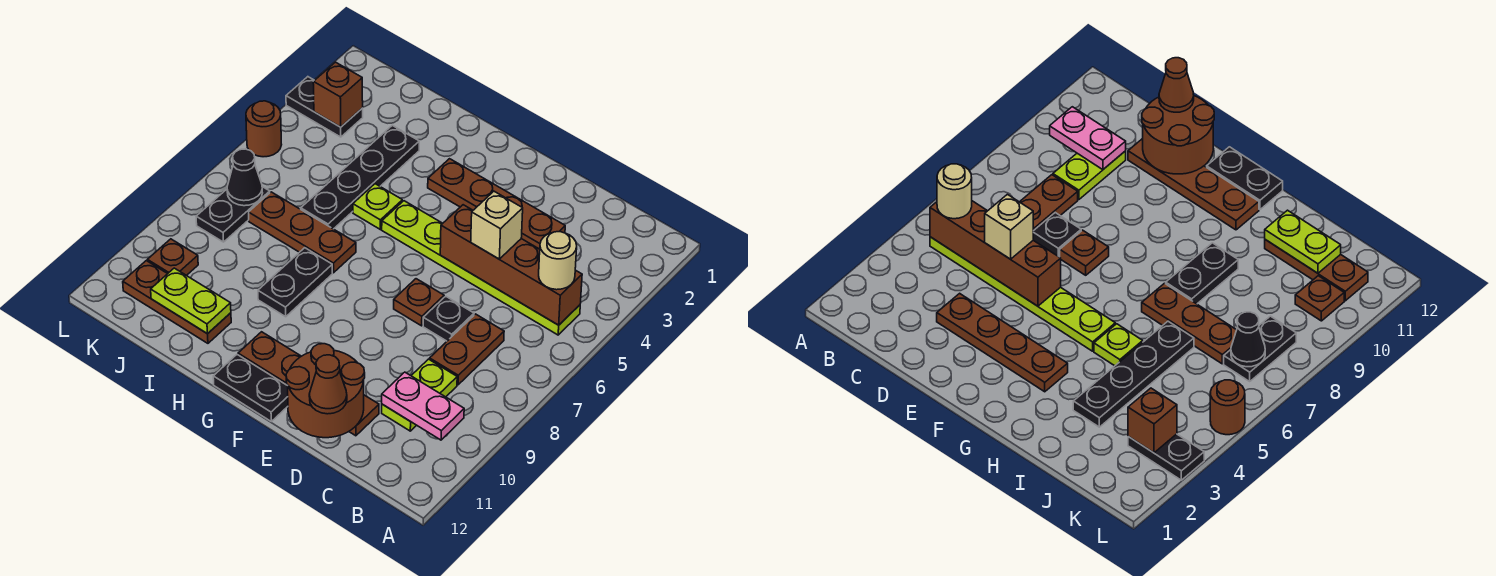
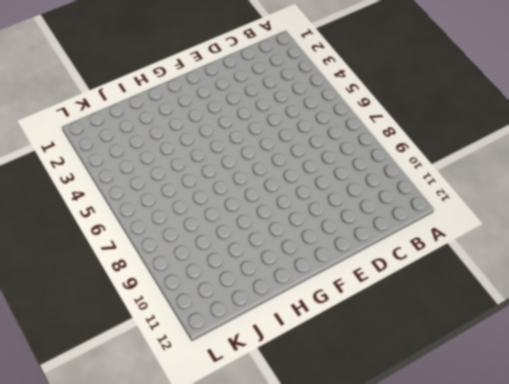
none -> lime plate B5:G5 level 1
none -> brown plate C7:C8 level 1
none -> lime plate C9:C10 level 1

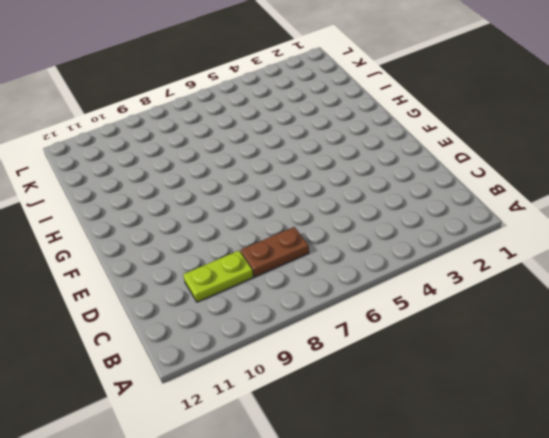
none -> lime plate B5:G5 level 1
none -> brown plate D3:G3 level 1
none -> black plate D7 level 1

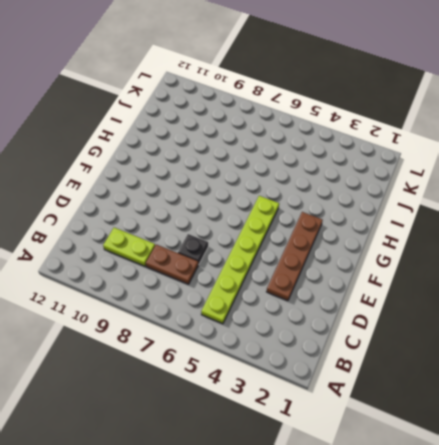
none -> brown plate D11:G11 level 1
none -> brown plate E7 level 1
none -> black plate F12:G12 level 1

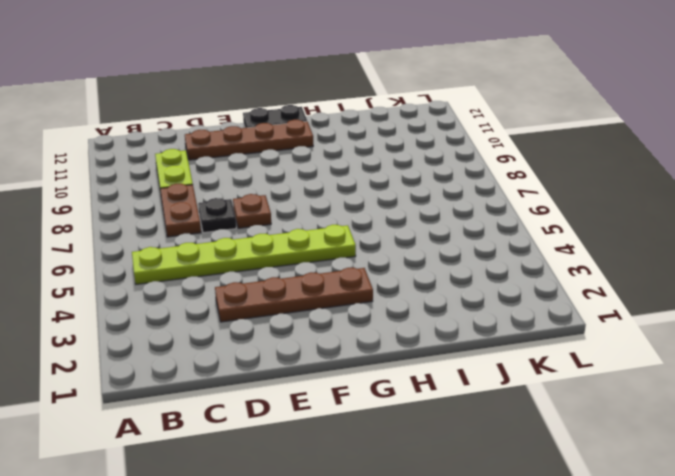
none -> lime plate H5 level 1
none -> brown plate H7:J7 level 1
none -> black plate H8:H9 level 1

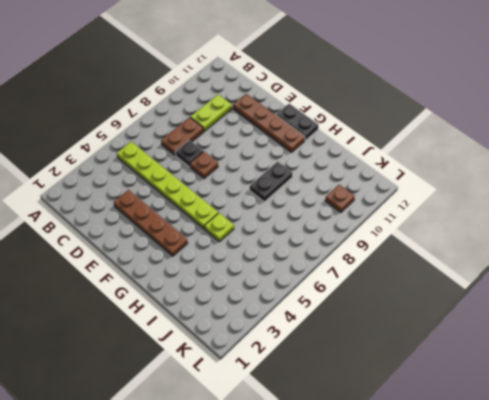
none -> brown plate H7:J7 level 1
none -> black plate I3:I6 level 1
none -> brown plate I11:K11 level 1

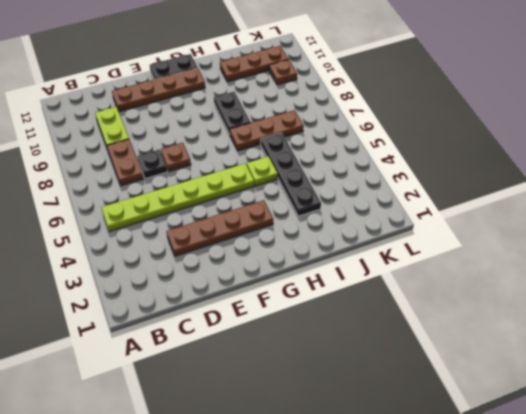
none -> black plate K3:L3 level 1
none -> black plate K7:K8 level 1
none -> brown round brick L5 level 1

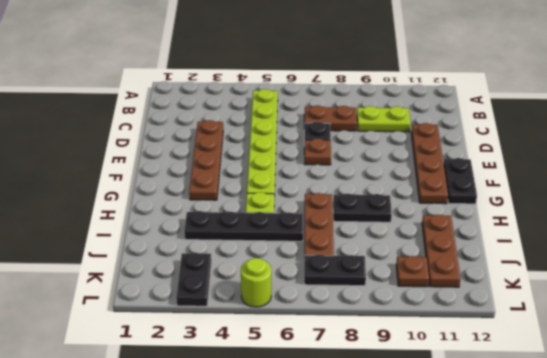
lime round brick L5 level 1 -> brown round brick L5 level 1
none -> brown brick B5:E5 level 2
none -> pink plate B10:C10 level 2
none -> brown round brick D11:E12 level 2

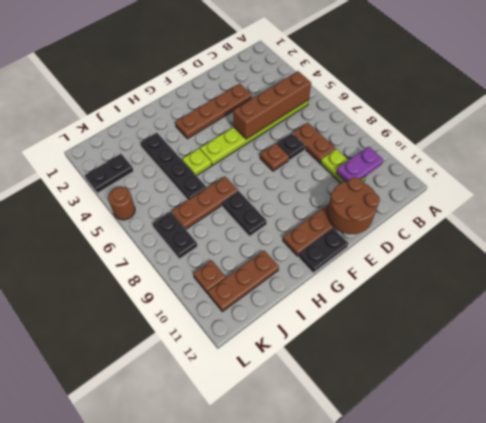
purple plate B10:C10 level 2 -> pink plate B10:C10 level 2
none -> lime plate I11:J11 level 2
none -> brown brick K3 level 2
none -> black cone K7 level 2

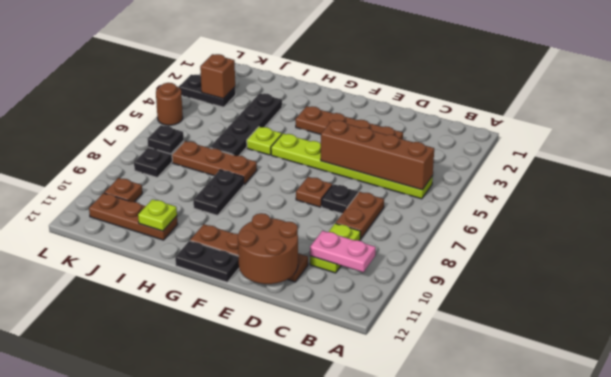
lime plate I11 level 2 -> lime plate I11:J11 level 2
black plate K7 level 2 -> black cone K7 level 2
none -> tan round brick B5 level 3
none -> tan brick D5 level 3
none -> brown cone D12 level 3

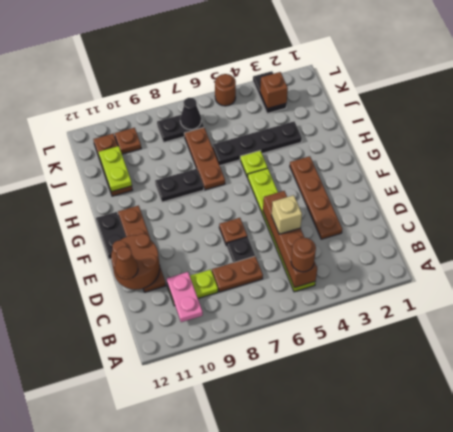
brown round brick B5 level 3 -> tan round brick B5 level 3

